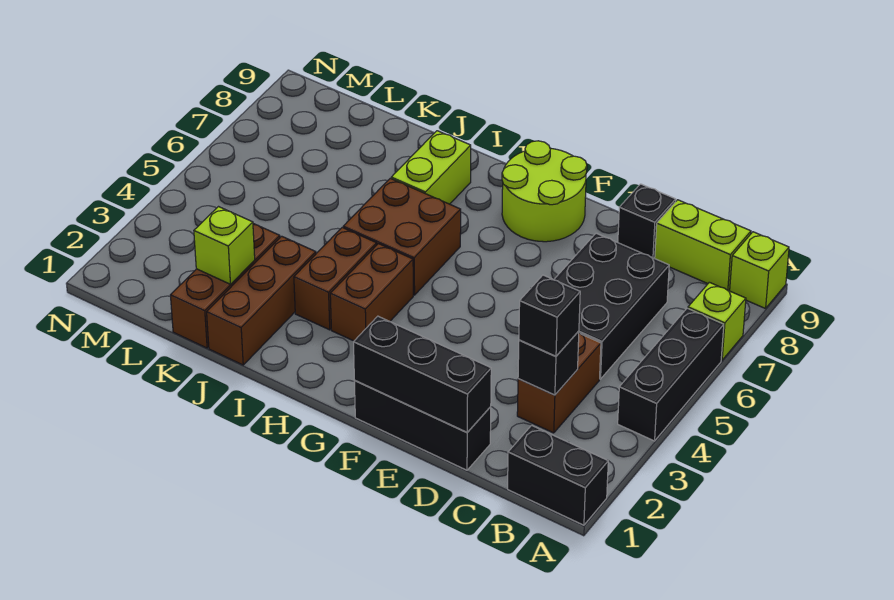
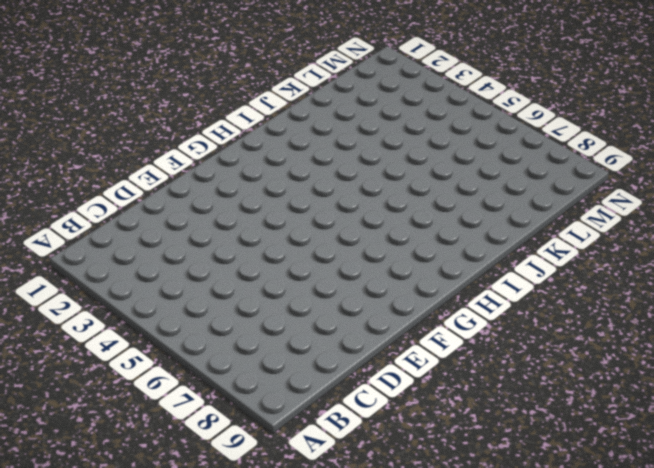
none -> black brick A1:B1 level 1
none -> black brick A4:A6 level 1
none -> lime brick A7 level 1

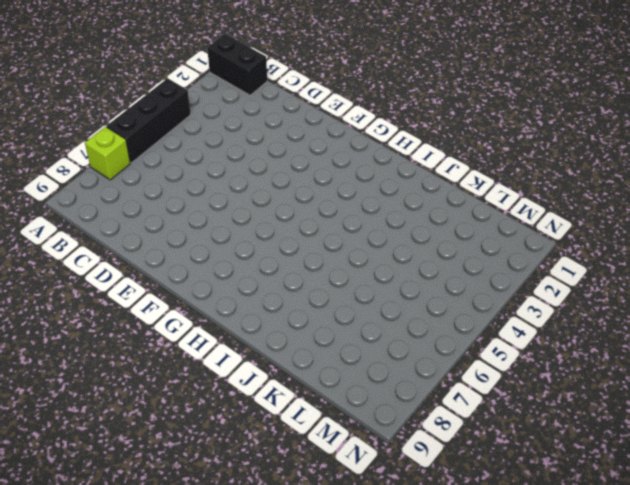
none -> lime brick A9 level 1
none -> lime brick B9:C9 level 1
none -> brown brick C3:C4 level 1

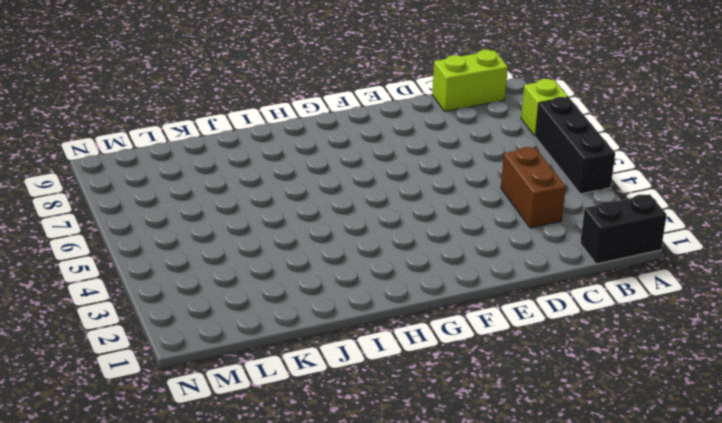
none -> lime brick A9 level 1
none -> black brick C5:D7 level 1
none -> black brick D1:F1 level 1

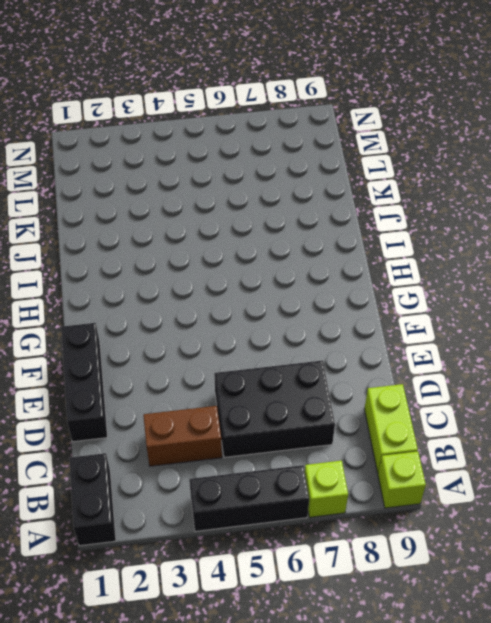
none -> black brick D9 level 1
none -> lime round brick F8:G9 level 1
none -> brown brick H3:H4 level 1

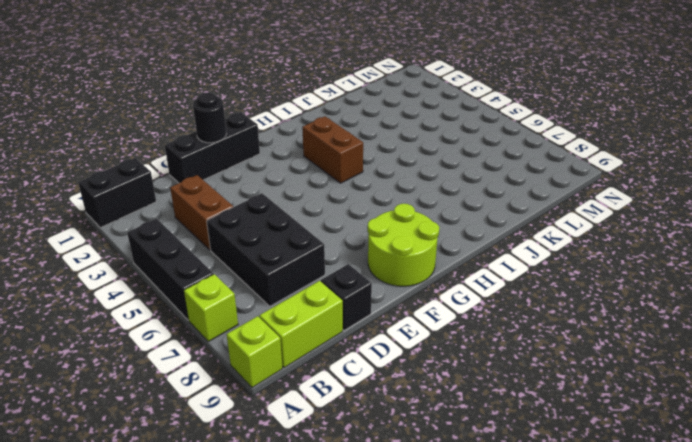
black round brick E1 level 2 -> black brick D1:F1 level 2
none -> brown brick H5:I6 level 1
none -> brown brick I3:I4 level 1
none -> lime brick I7:I8 level 1

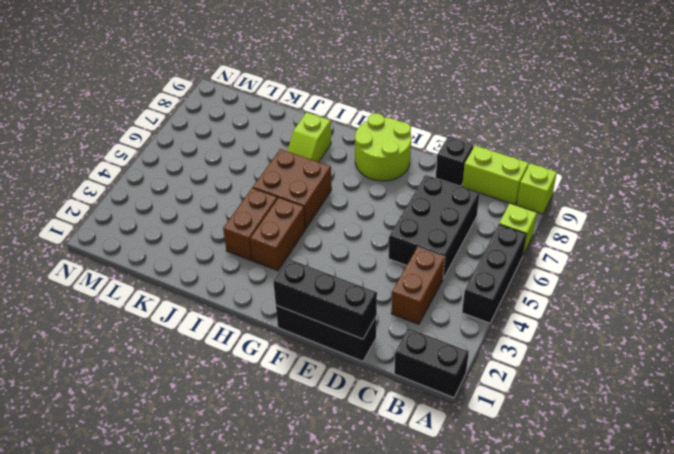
lime slope I7:I8 level 1 top 8 -> lime brick I7:I8 level 1
none -> brown brick J1:J3 level 1
none -> brown brick K1:K3 level 1
none -> black brick C3 level 2

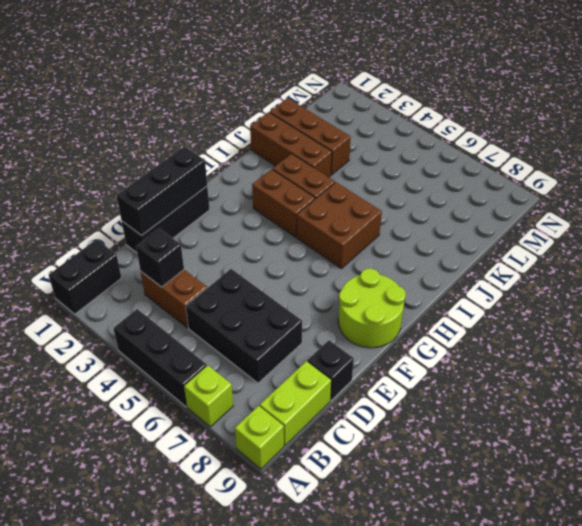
none -> lime brick I7:I8 level 1
none -> lime brick K2 level 2
none -> black brick C3 level 3

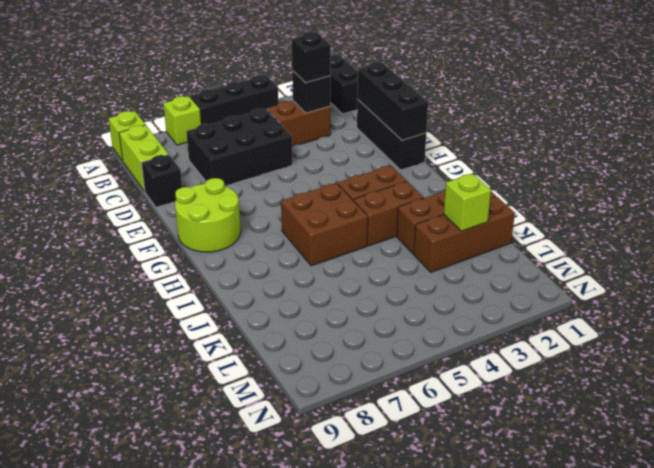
none -> lime brick I7:I8 level 1

